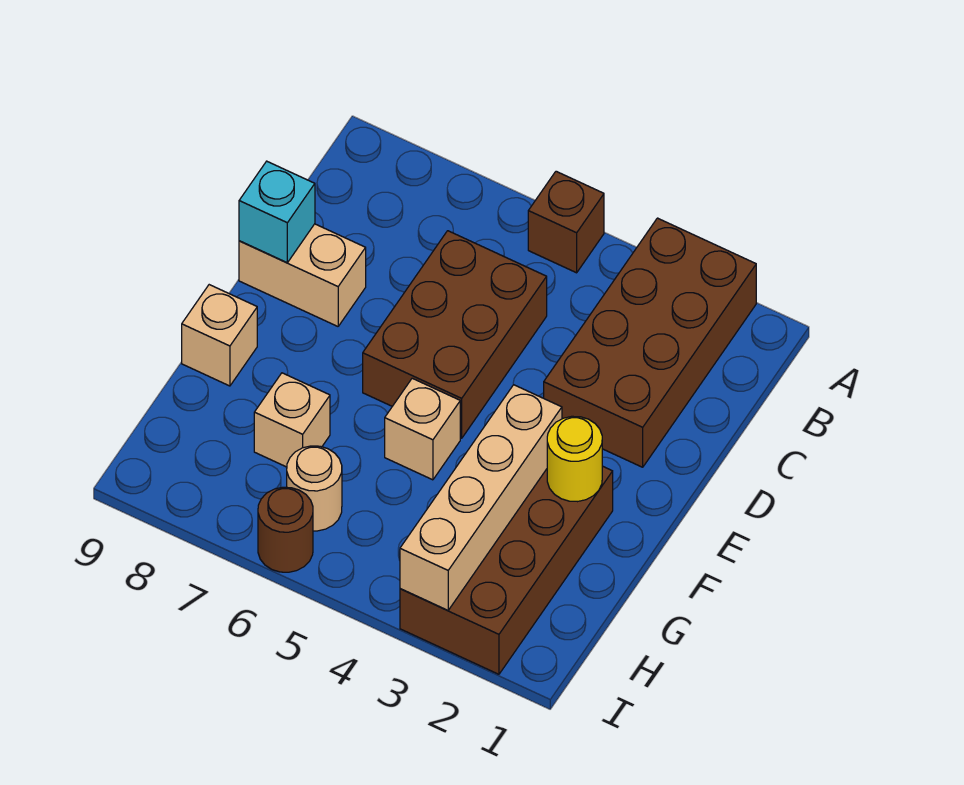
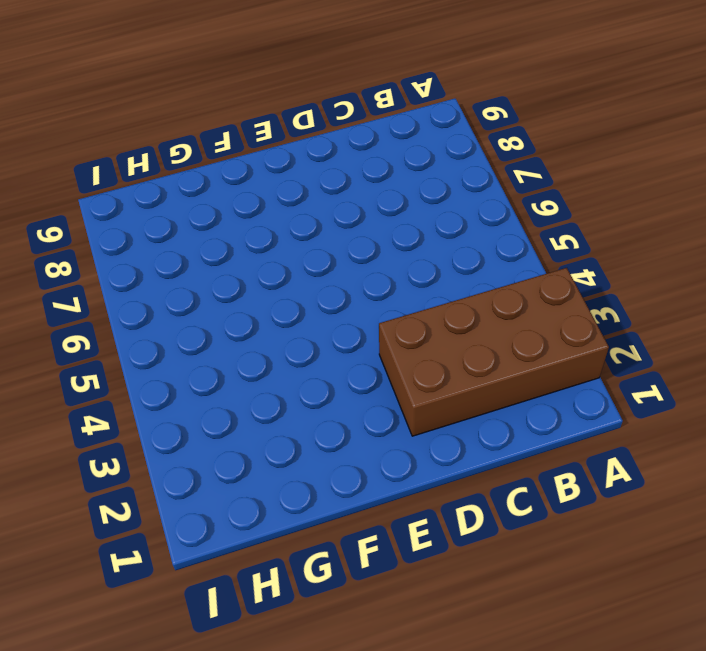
none -> brown brick A5 level 1
none -> brown brick C5:E6 level 1
none -> tan brick D8:D9 level 1

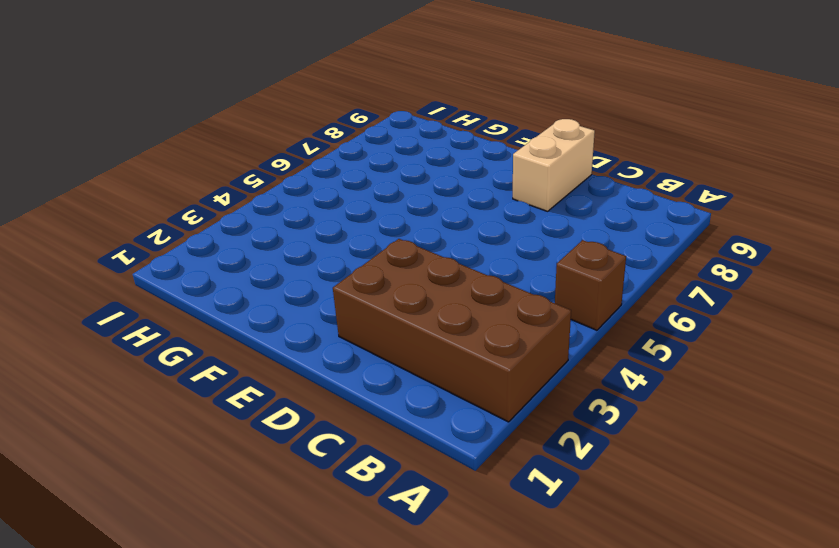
none -> brown brick C5:E6 level 1
none -> brown brick F2:I3 level 1
none -> tan brick F5 level 1

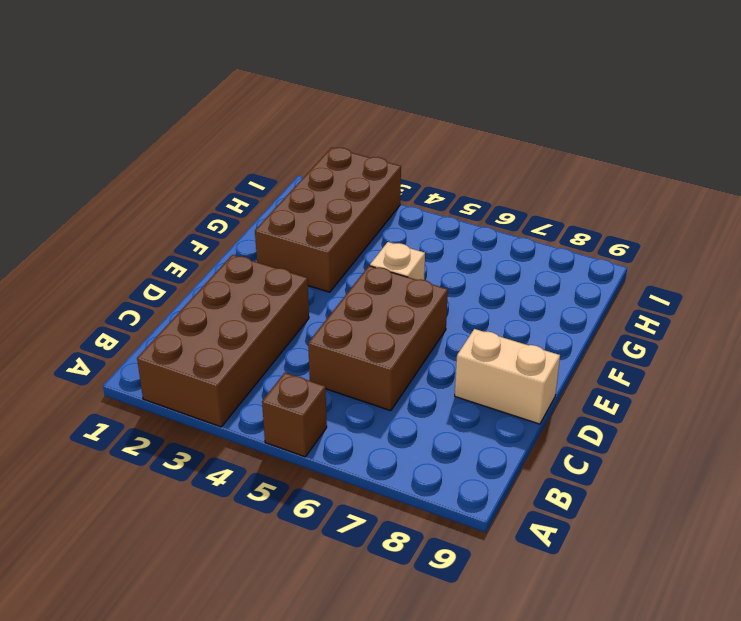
none -> tan brick F9 level 1
none -> tan brick G7 level 1
none -> tan round brick H6 level 1

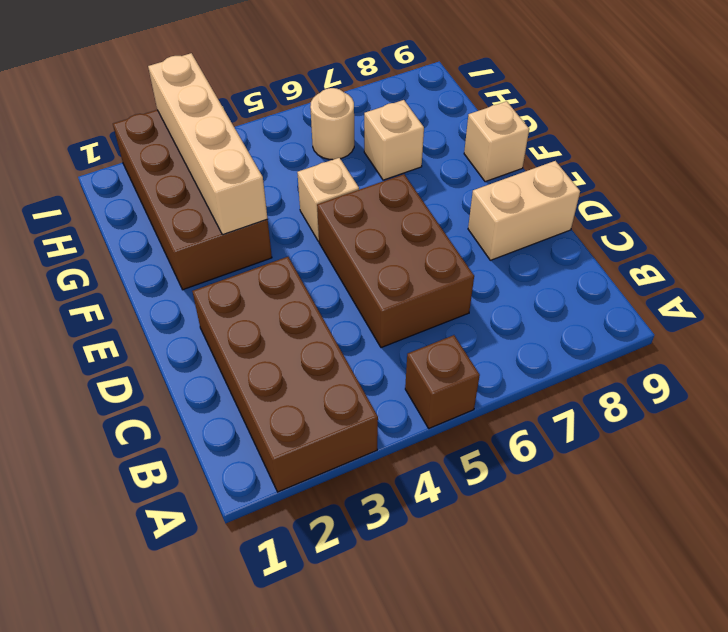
none -> brown round brick I6 level 1
none -> cyan brick D9 level 2
none -> yellow round brick F2 level 2

